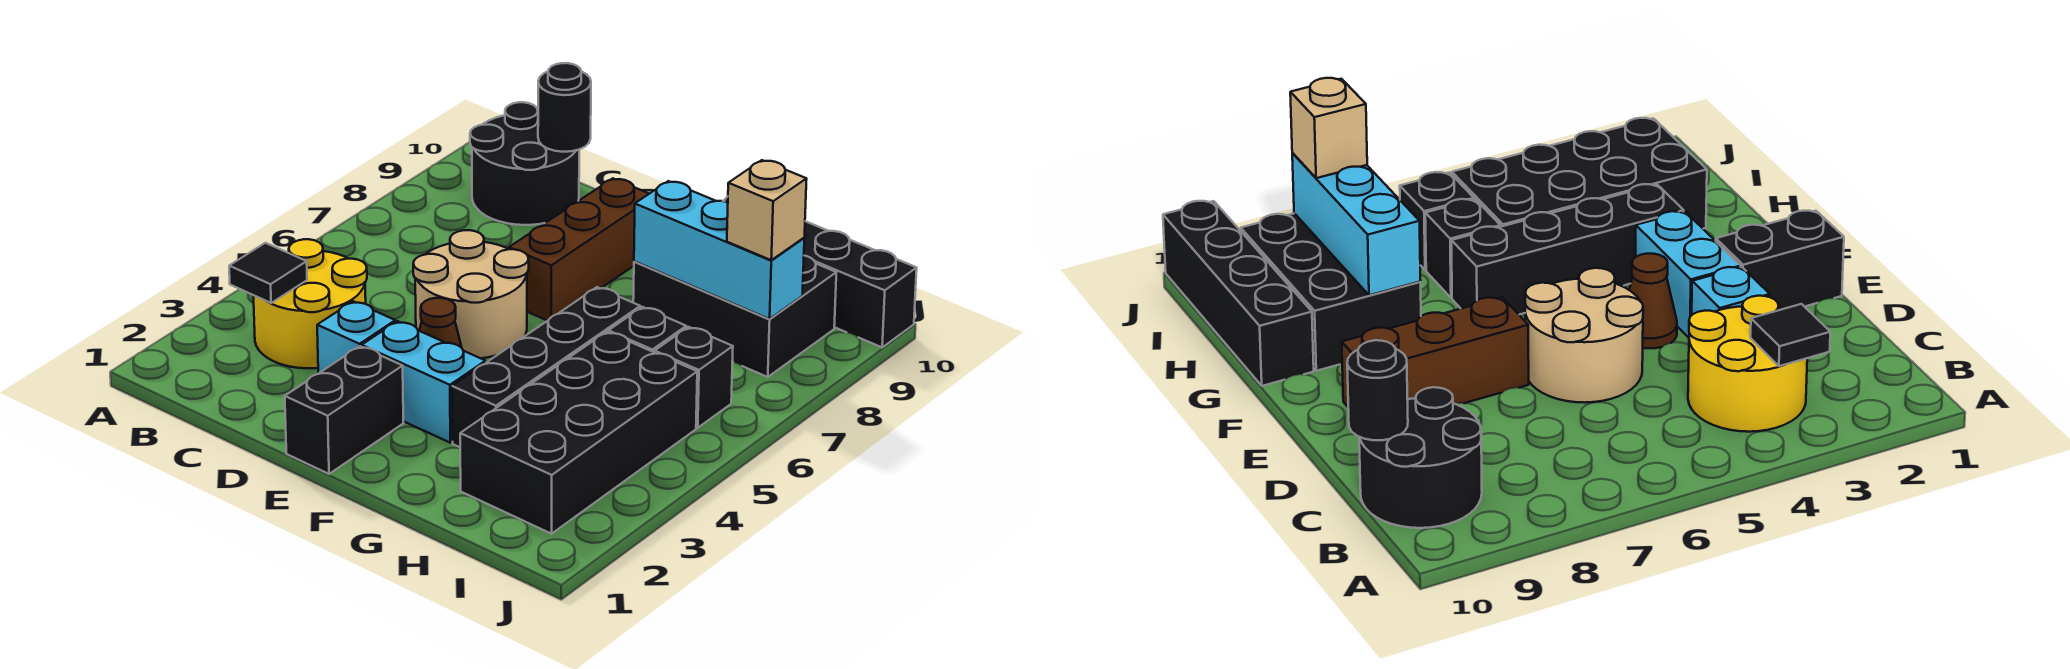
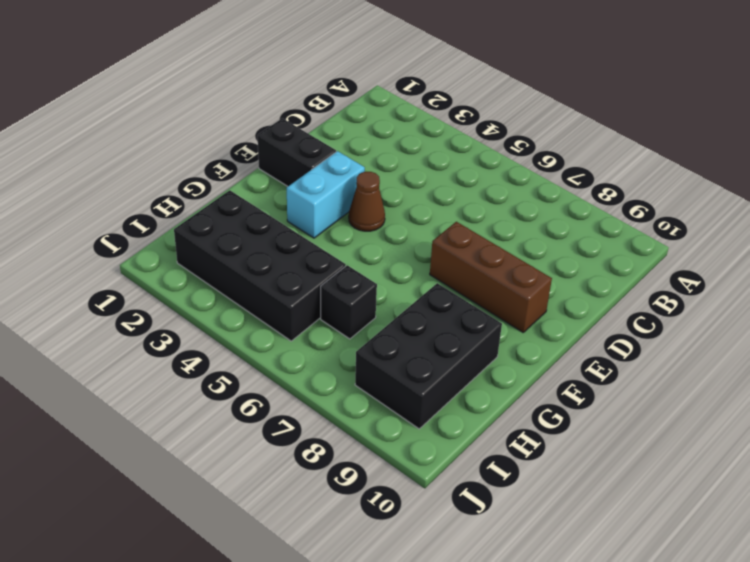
none -> yellow round brick B3:C4 level 1
none -> black round brick B9:C10 level 1
none -> cyan brick D3 level 1

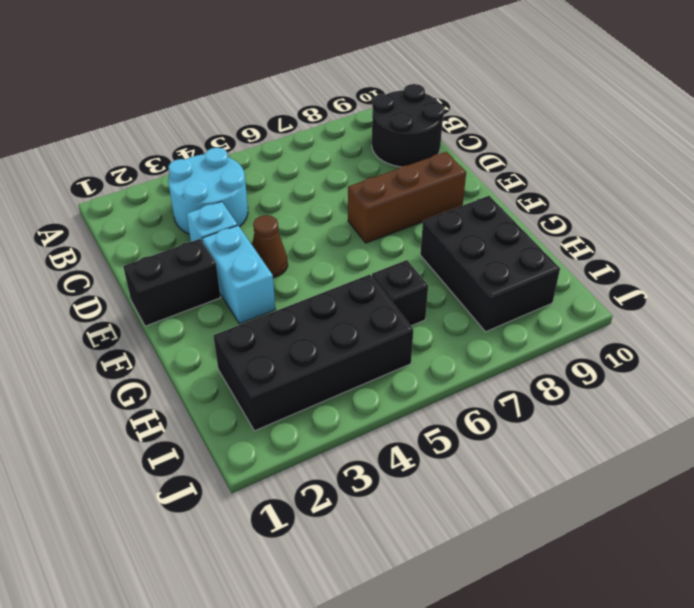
cyan round brick B3:C4 level 1 -> yellow round brick B3:C4 level 1
none -> tan round brick D5:E6 level 1
none -> black brick G3:G6 level 1
none -> black brick G10:J10 level 1

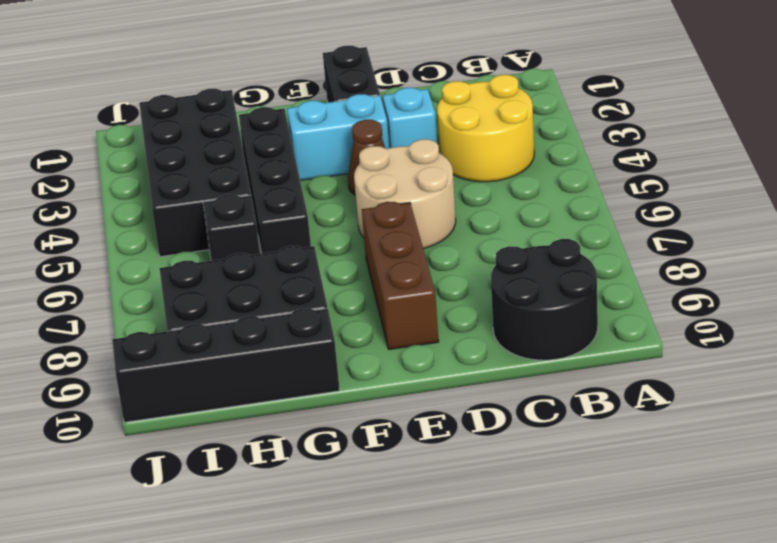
none -> black brick I6 level 1
none -> black tile B3 level 2
none -> black round brick C10 level 2

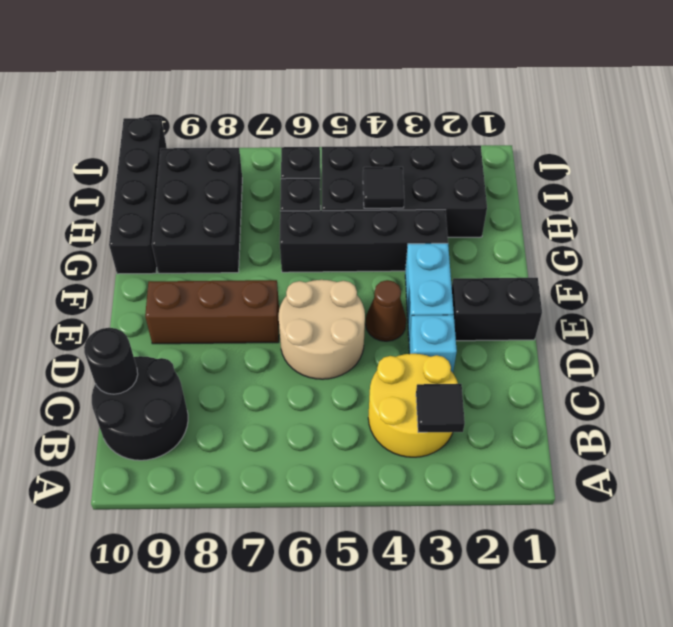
black tile H4 level 2 -> none
none -> cyan brick G8:I8 level 2
none -> tan brick I8 level 3

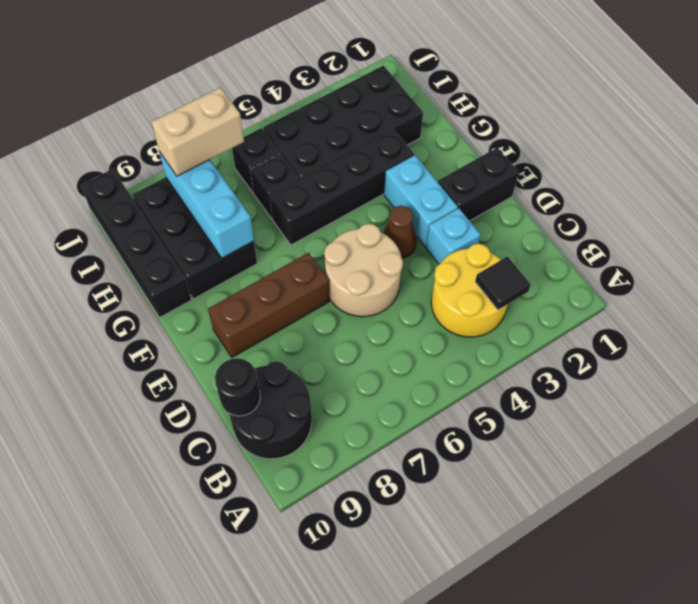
tan brick I7:I8 level 3 -> tan brick I8 level 3

